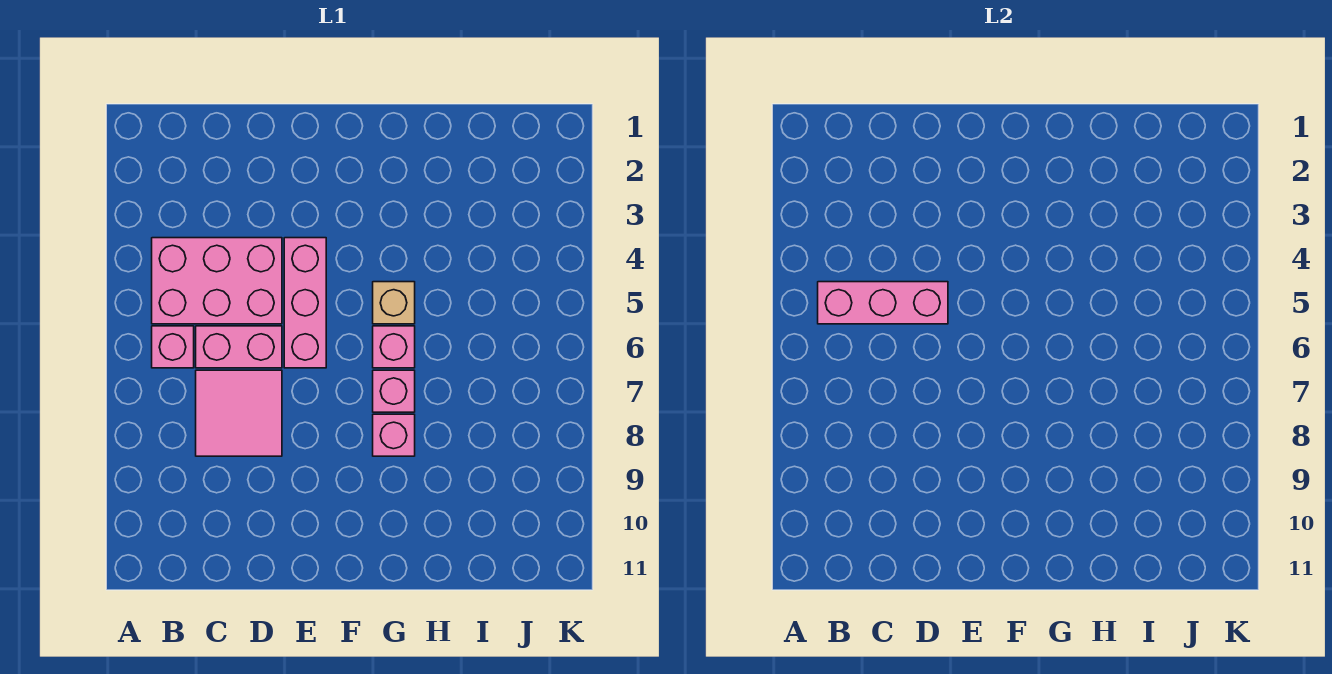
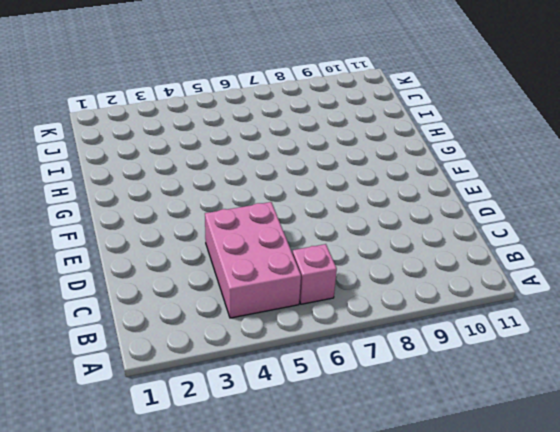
none -> pink brick C6:D6 level 1
none -> pink tile C7:D8 level 1

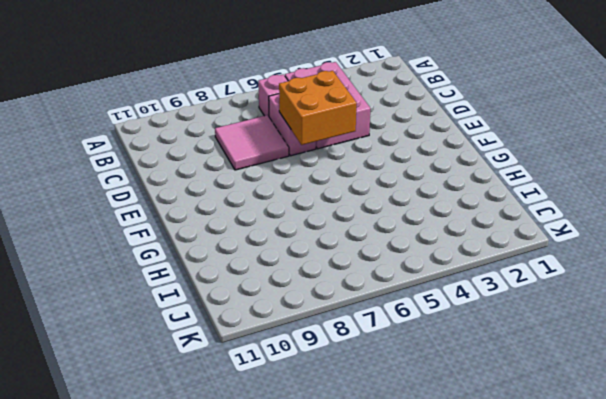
orange brick D5:E6 level 2 -> pink brick B5:D5 level 2
none -> pink brick E4:E6 level 1
none -> tan brick G5 level 1

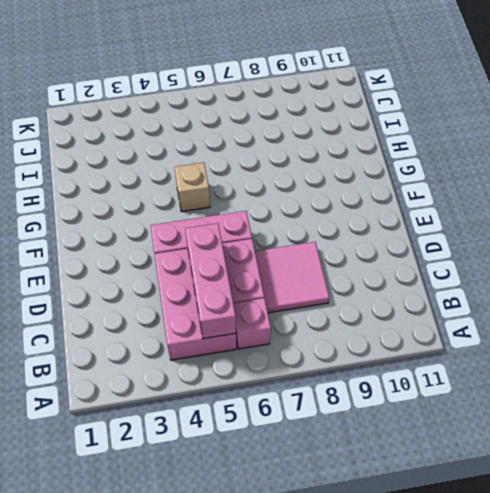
none -> pink brick G6 level 1
none -> pink brick G7 level 1

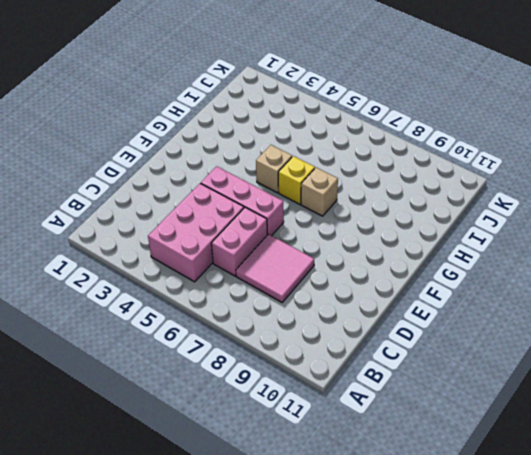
yellow brick G6 level 1 -> pink brick G6 level 1
tan brick G7 level 1 -> pink brick G7 level 1
none -> pink brick B6 level 1
none -> pink brick G8 level 1

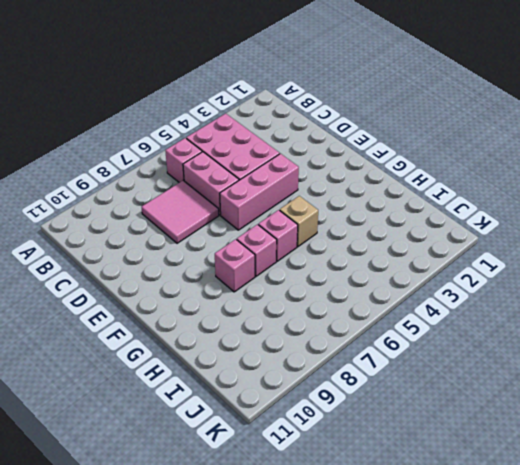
none -> pink brick B5:D5 level 2

